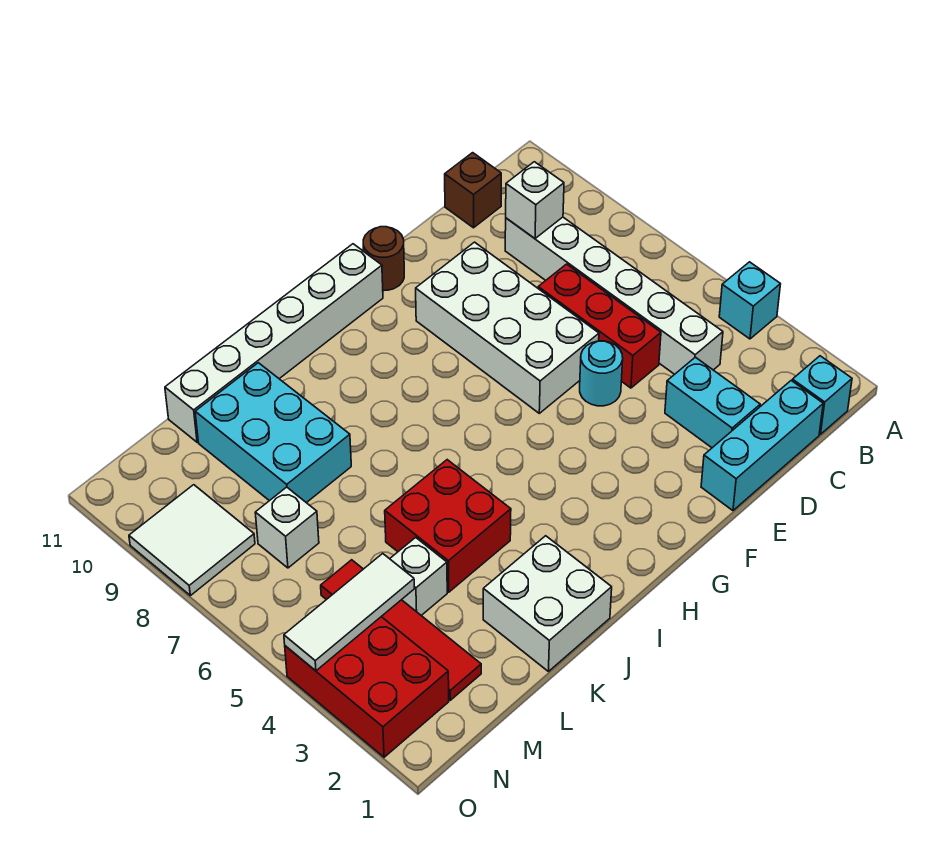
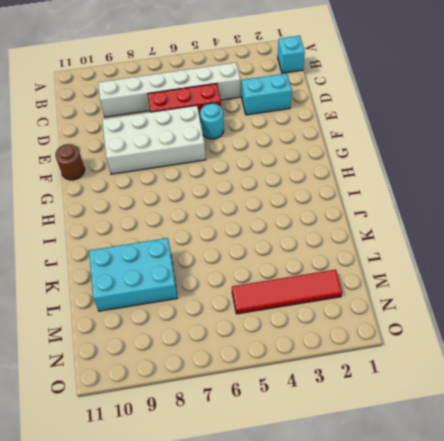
none -> cyan brick A4 level 1
none -> cyan brick C1:E1 level 1
none -> brown brick C11 level 1

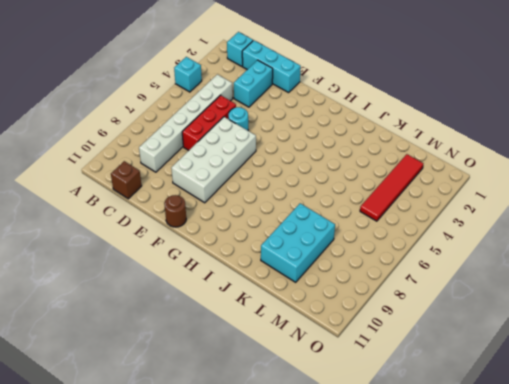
none -> white brick G11:L11 level 1
none -> white brick J1:K2 level 1
none -> red brick J4:K5 level 1

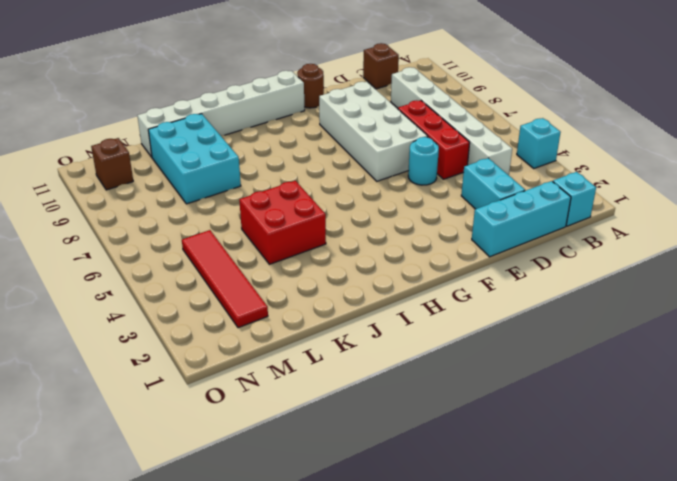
brown brick N10 level 1 -> none
none -> white brick J1:K2 level 1
none -> white brick L4 level 1
none -> white brick M7 level 1

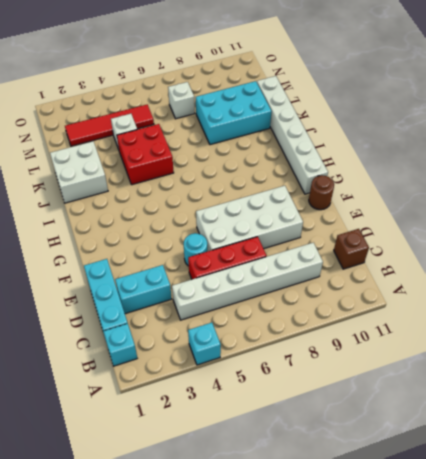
none -> red brick N2:O4 level 1
none -> white tile N8:O9 level 1
none -> white brick C9 level 2

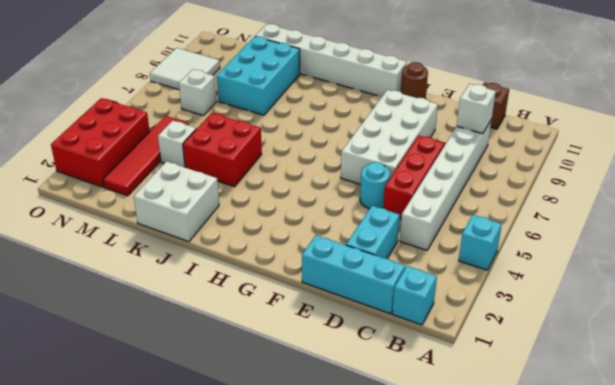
none -> white tile M4:O4 level 2

